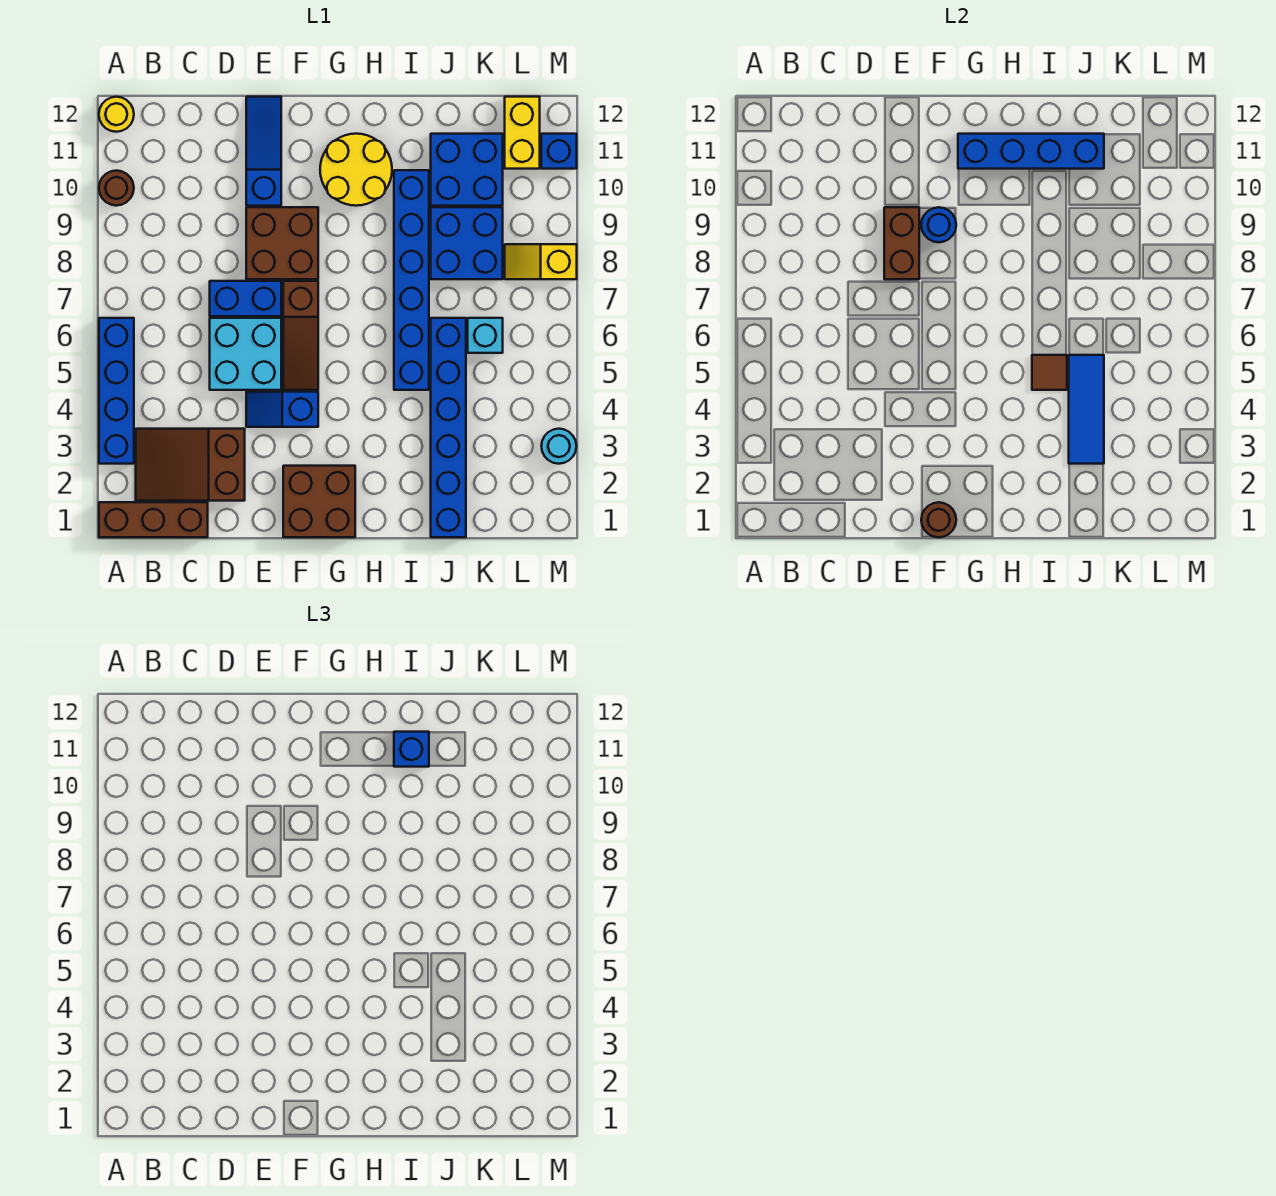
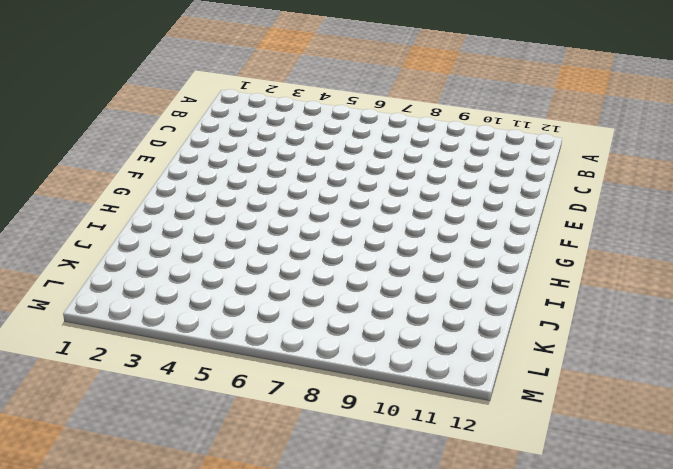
none -> brown brick A1:C1 level 1
none -> blue brick A3:A6 level 1
none -> brown round brick A10 level 1

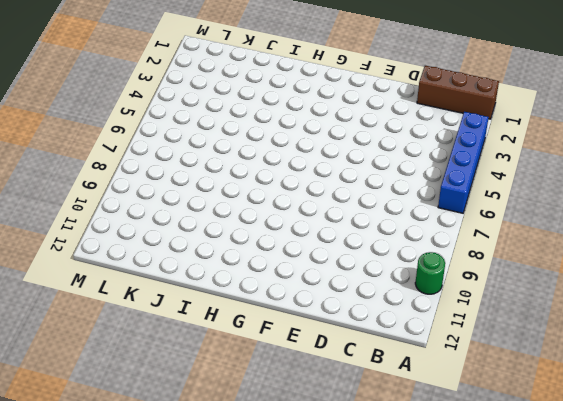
green round brick A10 level 1 -> brown round brick A10 level 1
none -> yellow round brick A12 level 1
none -> brown slope B2:D3 level 1 top D
none -> cyan brick D5:E6 level 1

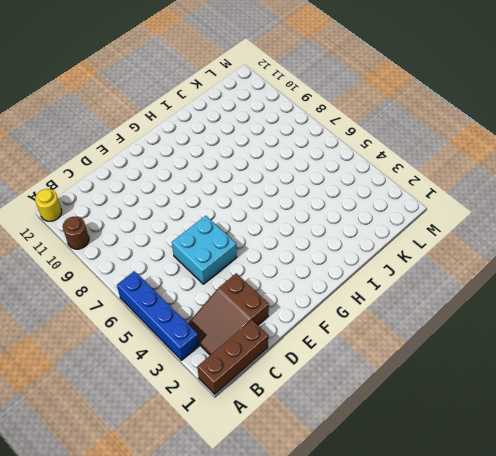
none -> blue brick D7:E7 level 1
none -> blue slope E4:F4 level 1 top F
none -> brown brick E8:F9 level 1

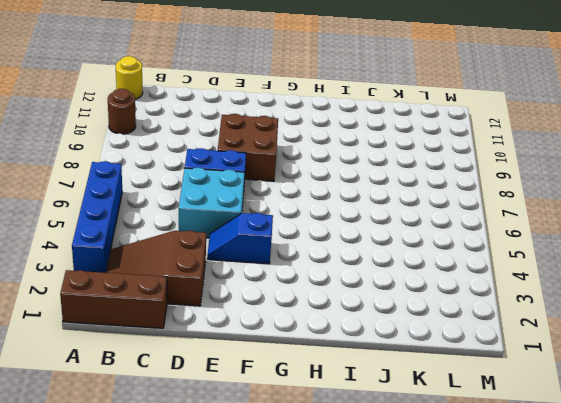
none -> blue slope E10:E12 level 1 top 10
none -> brown brick F1:G2 level 1
none -> brown slope F5:F7 level 1 top 7

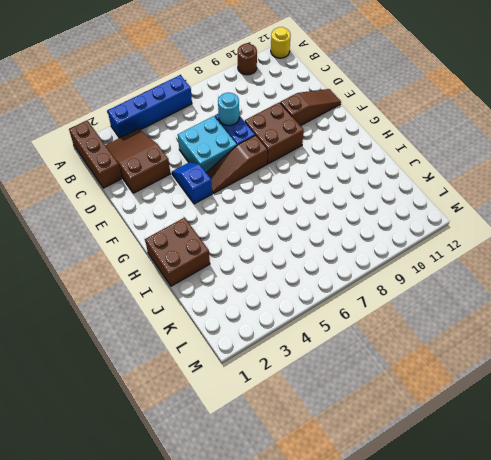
cyan round brick D7 level 2 -> cyan round brick M3 level 1
brown slope E10:E12 level 1 top 10 -> blue slope E10:E12 level 1 top 10
brown brick H1:I2 level 1 -> brown brick F1:G2 level 1
none -> yellow round brick G10:H11 level 1
none -> blue brick I5:I10 level 1
none -> blue brick J1:J6 level 1

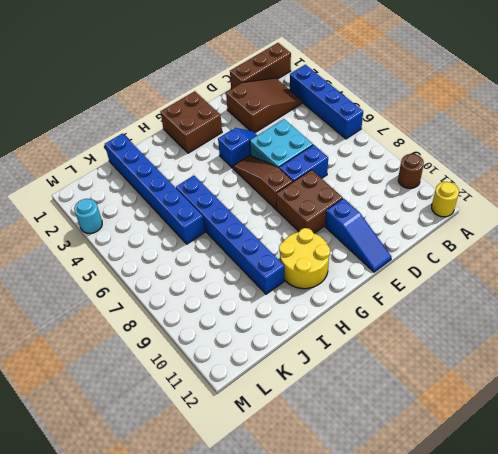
none -> blue brick J8:K9 level 1
none -> blue brick J10:K11 level 1
none -> cyan brick K6 level 1

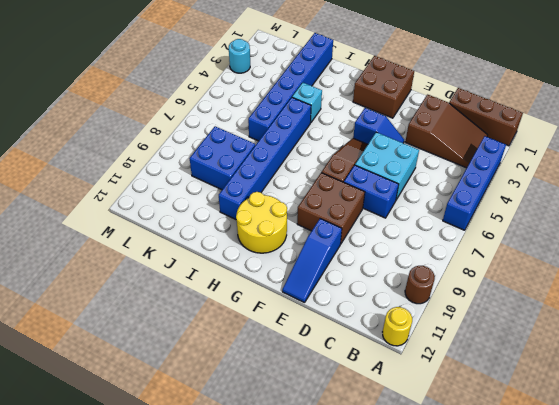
cyan brick I4 level 1 -> cyan brick K6 level 1
none -> blue brick J10:K11 level 1
none -> yellow slope L8:M8 level 1 top M
none -> yellow brick L11:L12 level 1

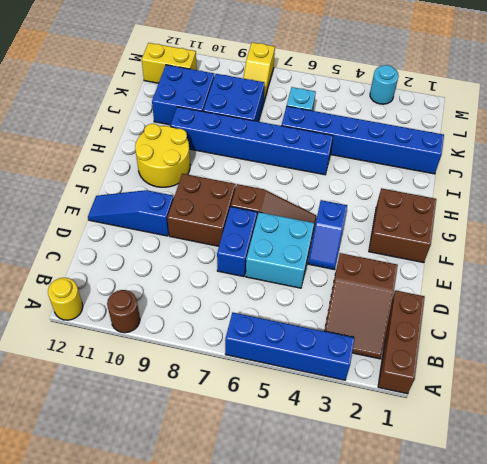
none -> blue brick M11 level 1
none -> brown brick E8:E9 level 2
none -> brown round brick F1 level 2

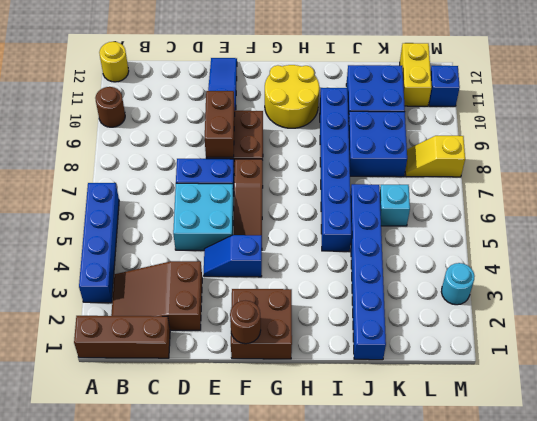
none -> blue round brick F9 level 2
none -> blue brick G11:J11 level 2
none -> brown tile I5 level 2

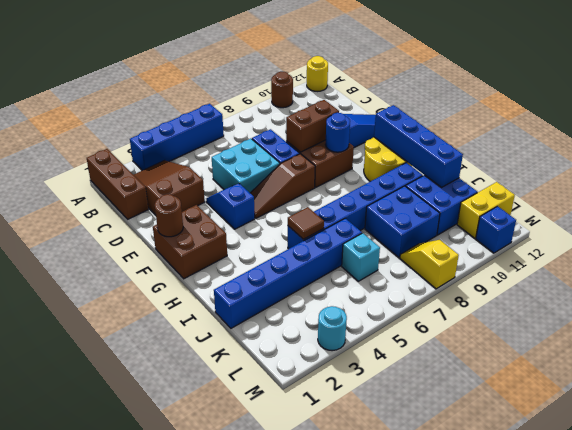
none -> blue tile J3:J5 level 2
none -> blue brick I11 level 3

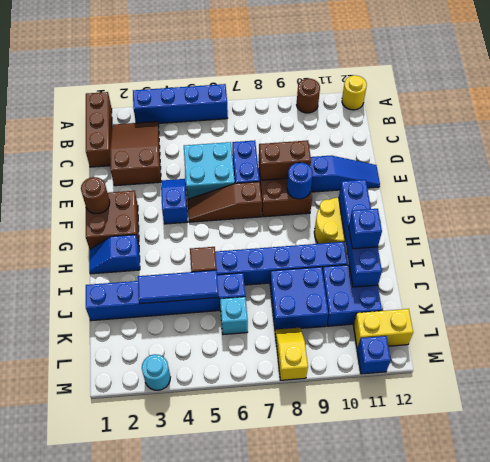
blue slope H1:H2 level 1 top 2 -> none

